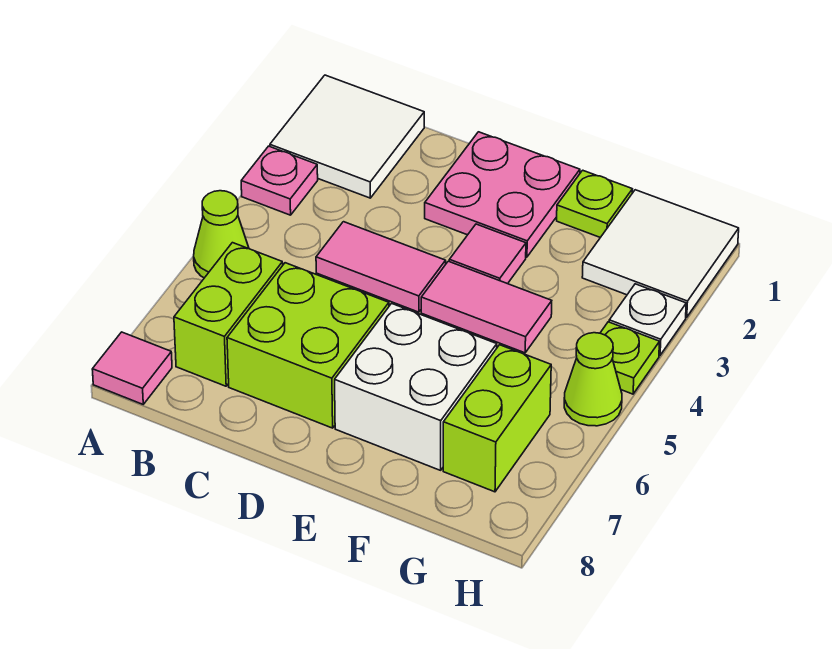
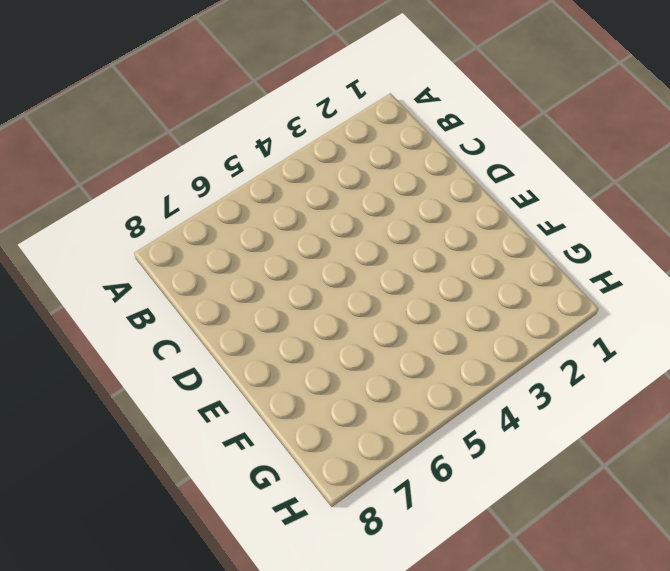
none -> white tile A1:B2 level 1
none -> pink plate A3 level 1
none -> lime cone A5 level 1

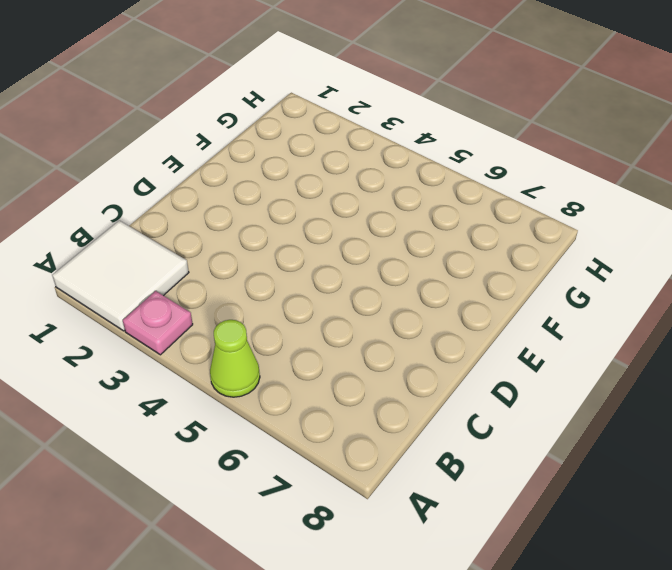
none -> pink tile A8 level 1
none -> lime brick B6:B7 level 1
none -> pink tile C4:D4 level 1

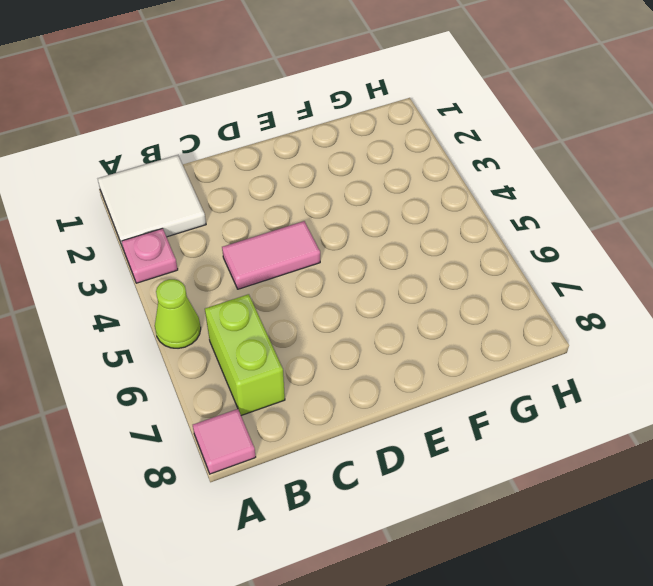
none -> lime brick C6:D7 level 1
none -> pink plate D1:E2 level 1
none -> pink tile E3 level 1

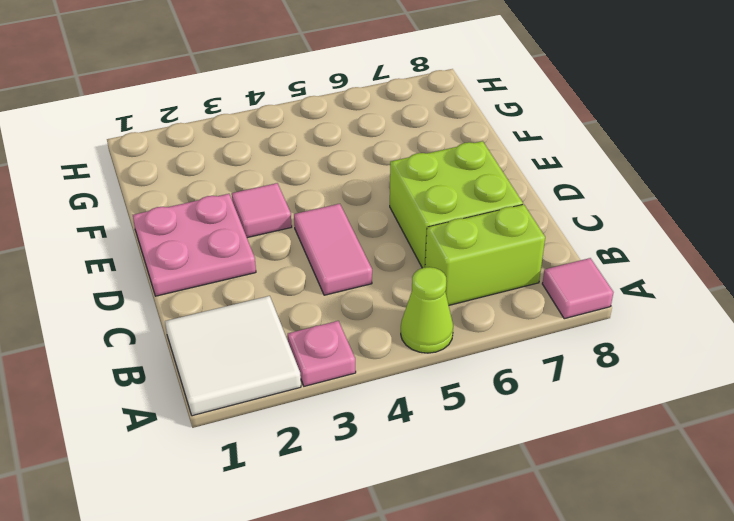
none -> pink tile E4:F4 level 1
none -> white brick E6:F7 level 1
none -> lime plate F1 level 1

